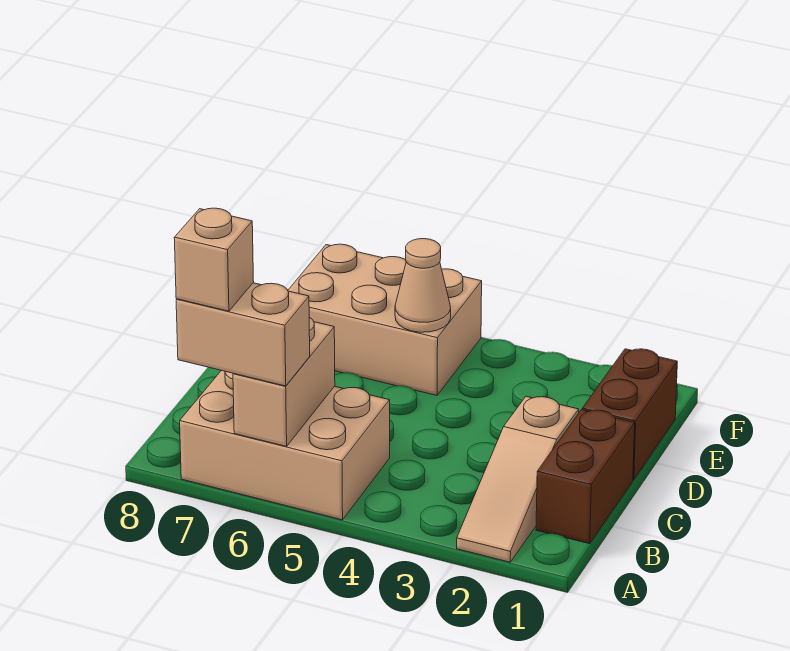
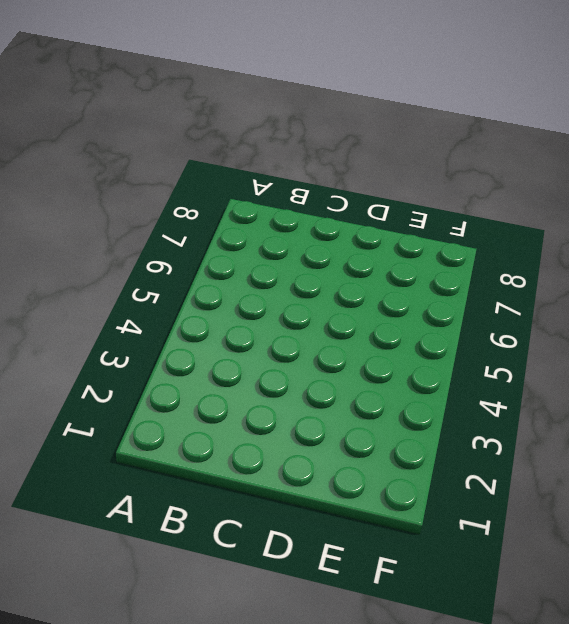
none -> tan slope A2:C2 level 1 top C
none -> tan brick A5:B7 level 1

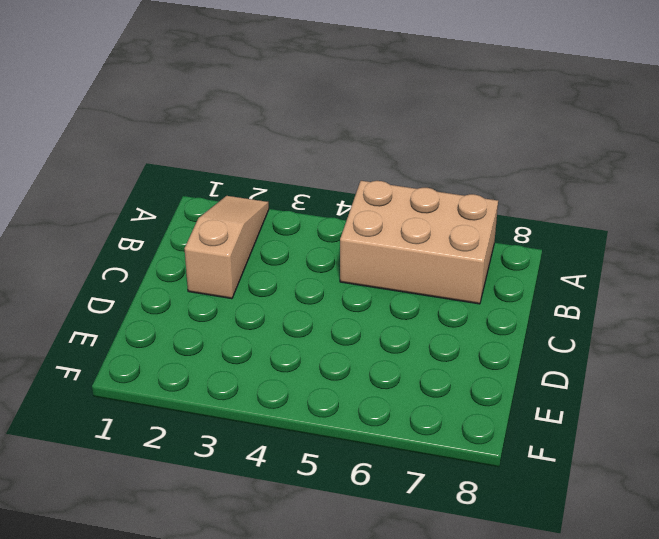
none -> brown brick B1:C1 level 1
none -> brown brick D1:E1 level 1

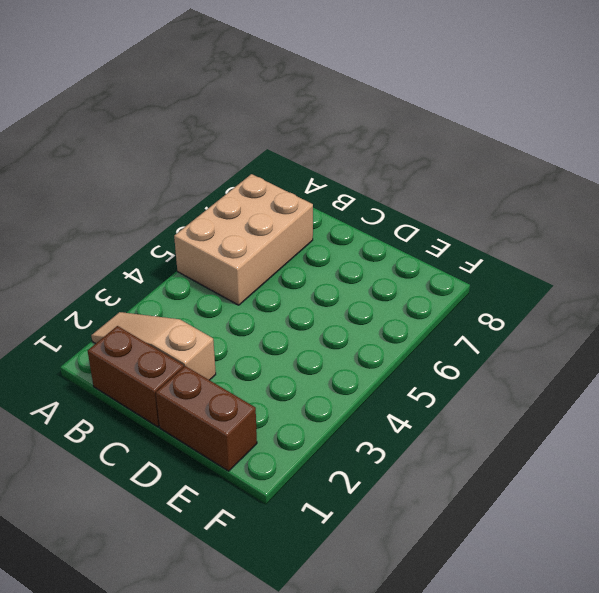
none -> tan brick E5:F7 level 1
none -> tan brick A6:B6 level 2

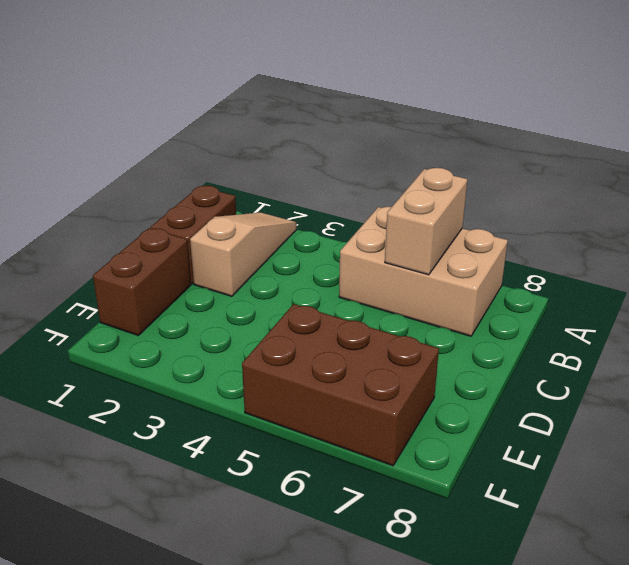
brown brick E5:F7 level 1 -> tan brick E5:F7 level 1
none -> tan cone E5 level 2
none -> tan brick A6:A7 level 3

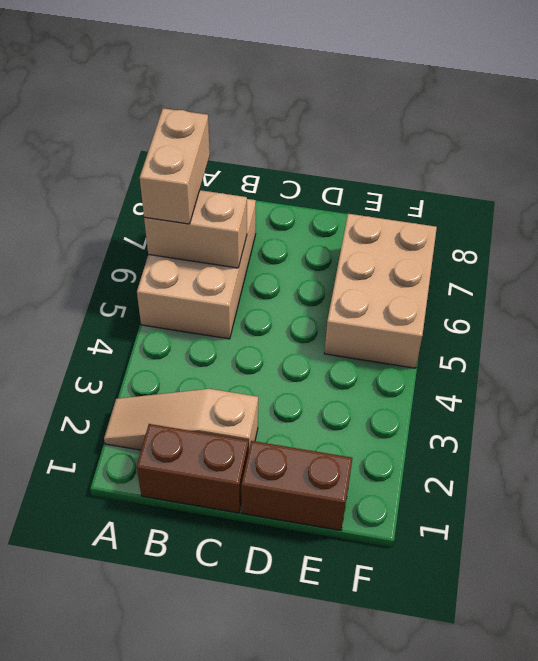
none -> tan cone E5 level 2
none -> tan brick A7 level 4

